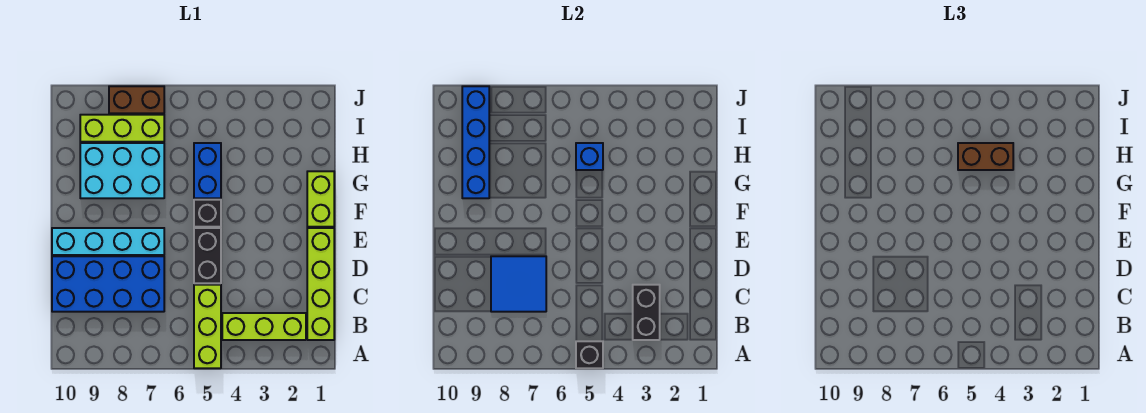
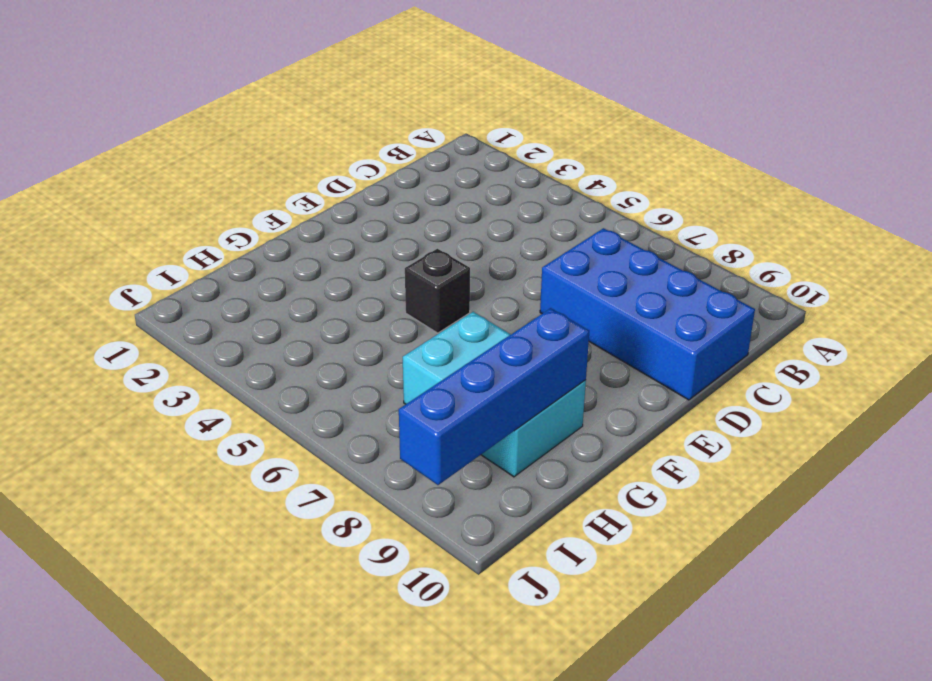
none -> lime brick A5:C5 level 1
none -> lime brick B1:E1 level 1
none -> lime brick B2:B4 level 1

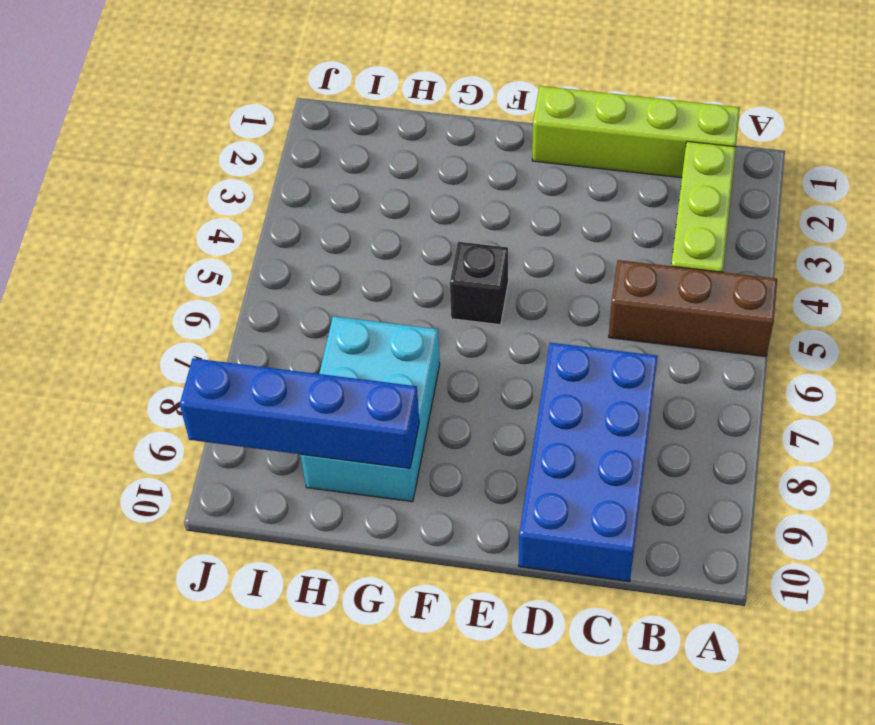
brown brick A5:C5 level 1 -> lime brick A5:C5 level 1
none -> black brick D5:E5 level 1
none -> cyan brick E7:E10 level 1
none -> lime brick F1:G1 level 1

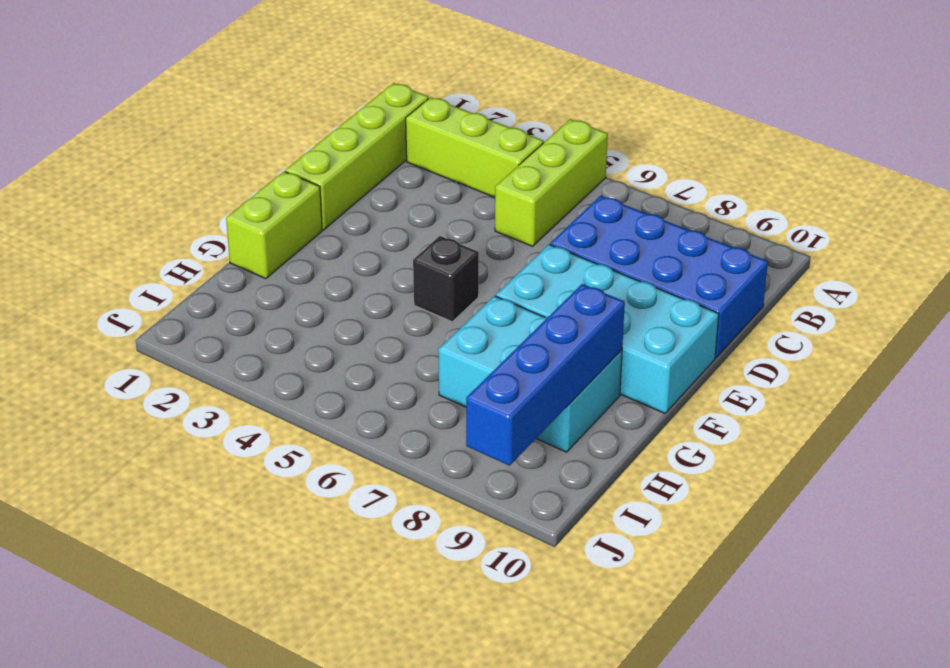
cyan brick E7:F10 level 1 -> cyan brick E7:E10 level 1
none -> black brick D5:E5 level 1
none -> blue brick G5:H5 level 1
none -> lime brick I7:I9 level 1

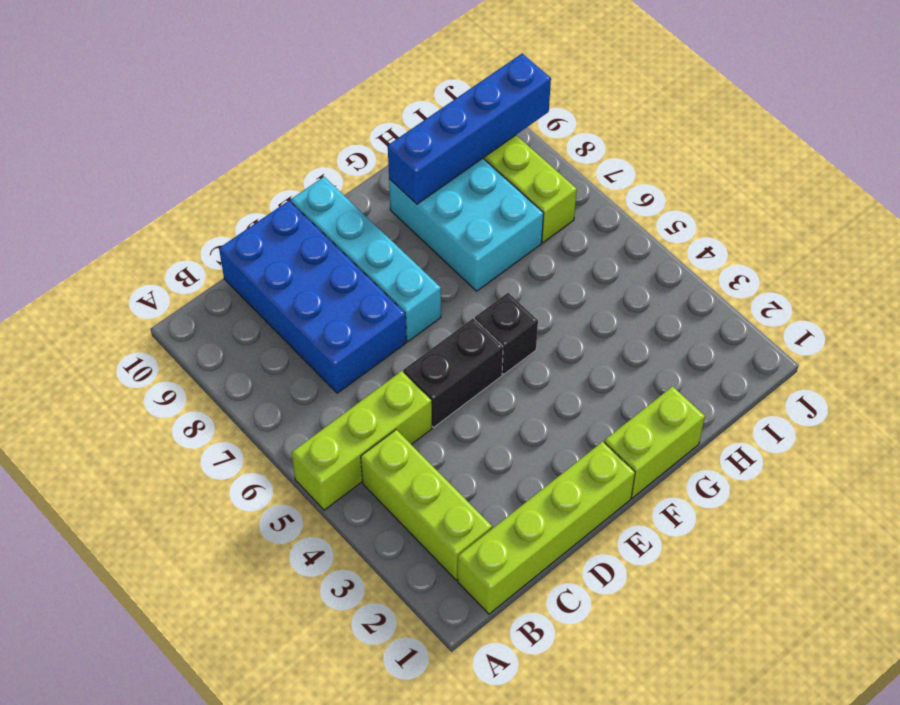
none -> blue brick G5:H5 level 1
none -> brown brick J7:J8 level 1
none -> black brick A5 level 2

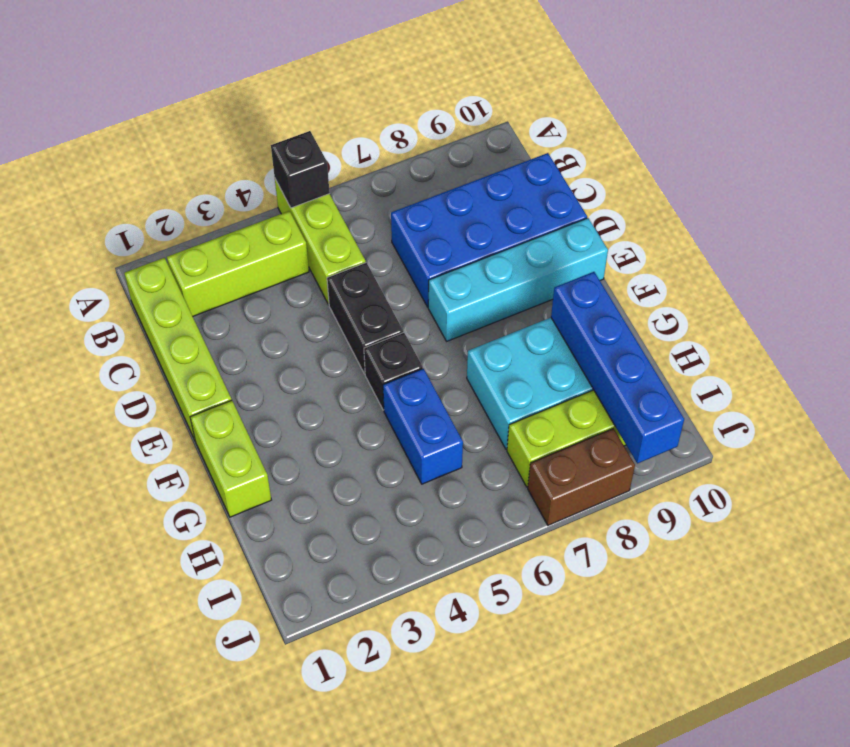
none -> black brick B3:C3 level 2
none -> blue tile C7:D8 level 2
none -> blue brick H5 level 2

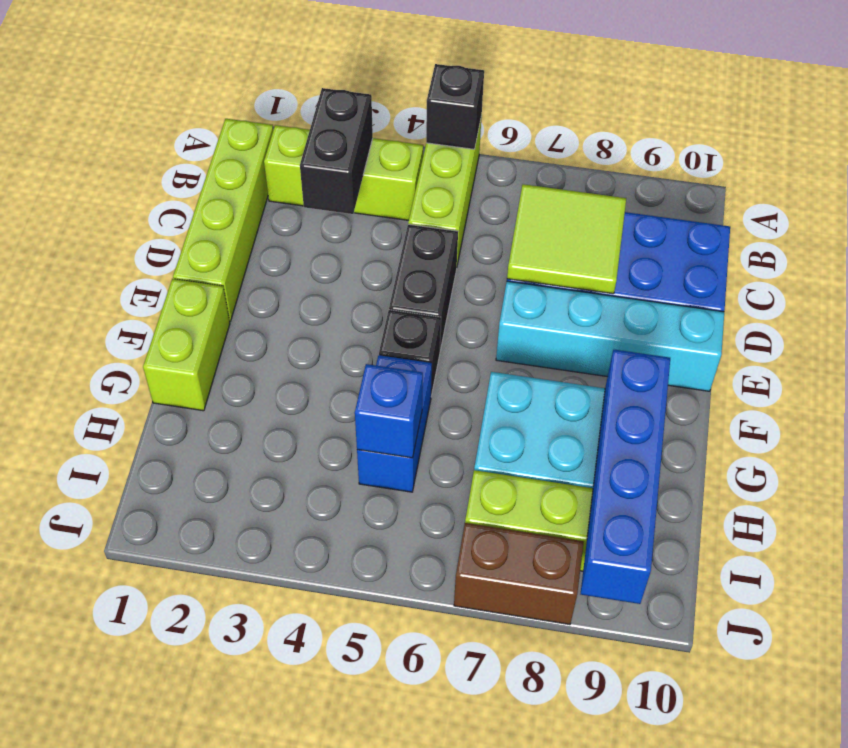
lime tile C7:D8 level 2 -> blue tile C7:D8 level 2
none -> brown brick H4:H5 level 3

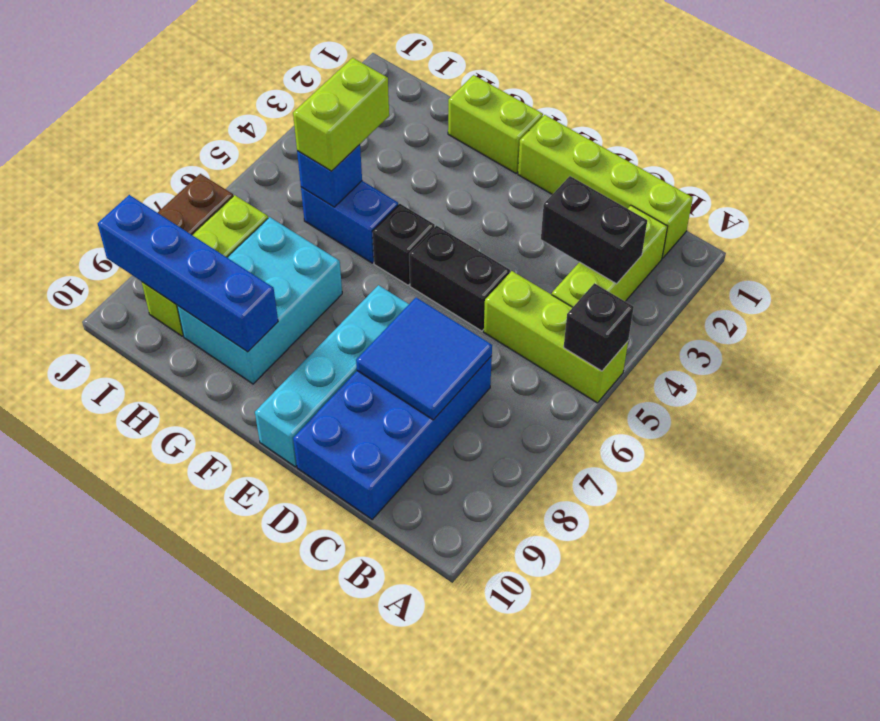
lime brick H4:H5 level 3 -> brown brick H4:H5 level 3

